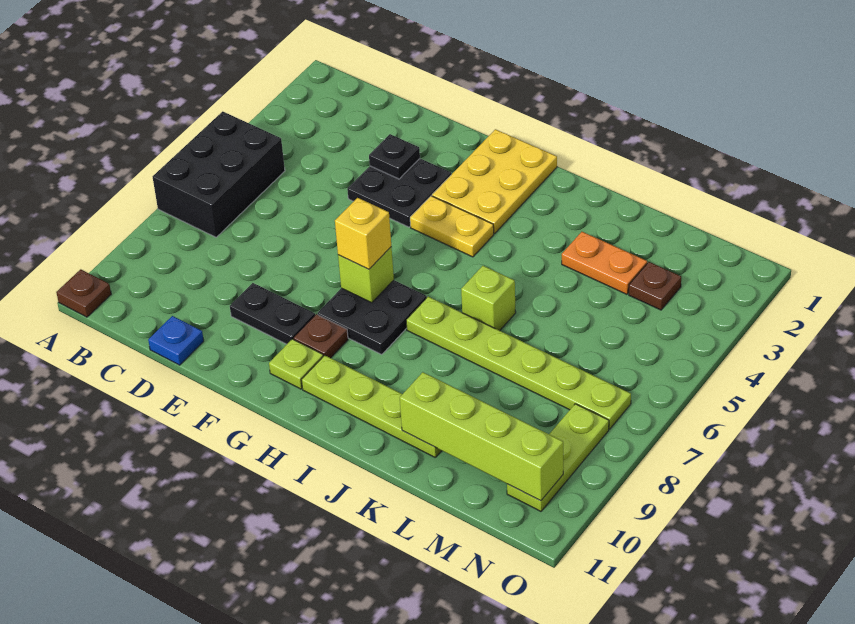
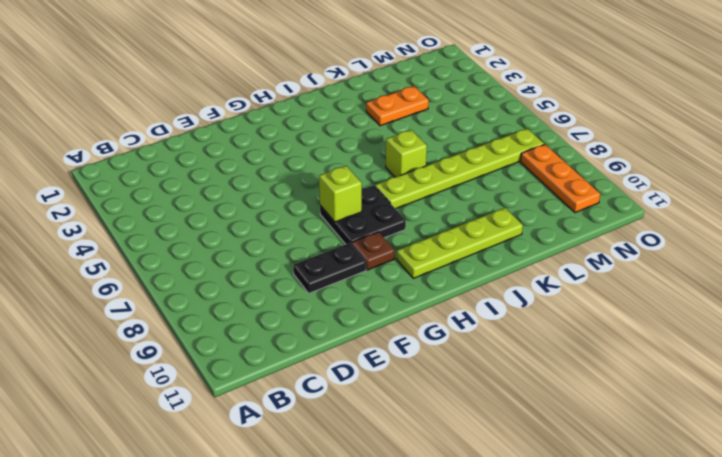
orange plate N8:N10 level 1 -> lime plate N8:N10 level 1
none -> black brick A5:B7 level 1
none -> brown plate A11 level 1
none -> blue plate D11 level 1

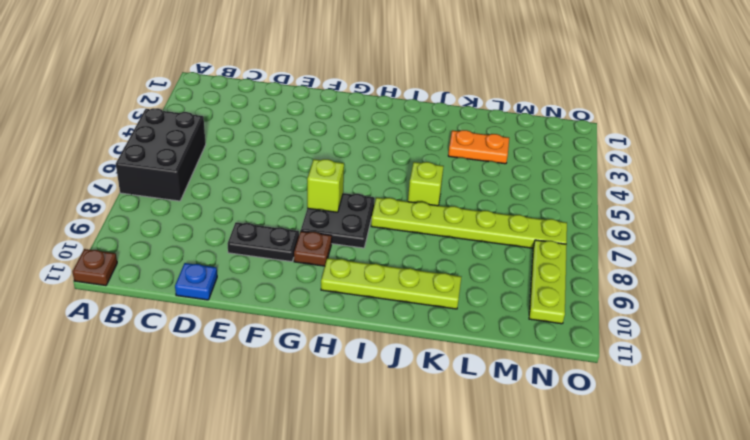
none -> black plate E3:F4 level 1
none -> yellow plate G1:H3 level 1
none -> yellow plate G4:H4 level 1

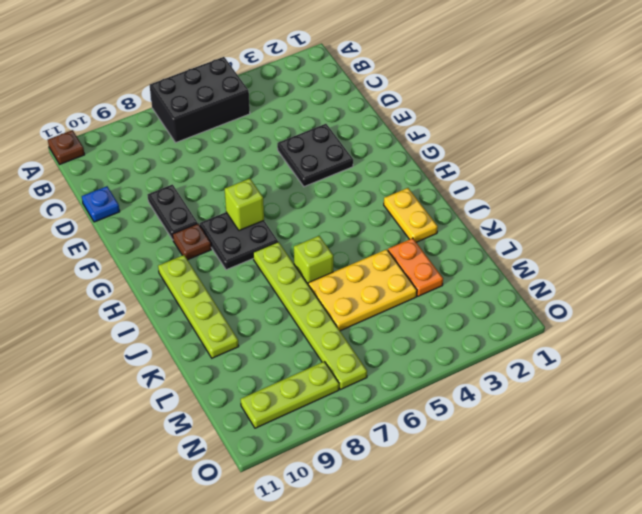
yellow plate I2:J2 level 1 -> yellow plate G4:H4 level 1
yellow plate K4:L6 level 1 -> yellow plate G1:H3 level 1
none -> lime plate G10 level 1
none -> brown plate M3 level 1
none -> black plate E3 level 2

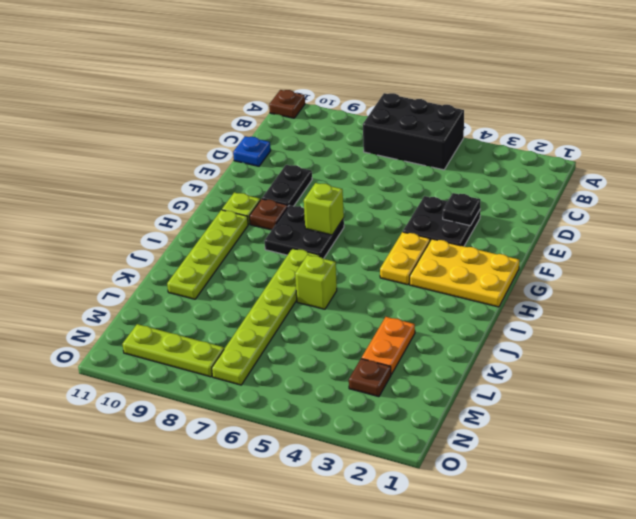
none -> lime brick K10:N10 level 2
none -> yellow brick G7 level 3

